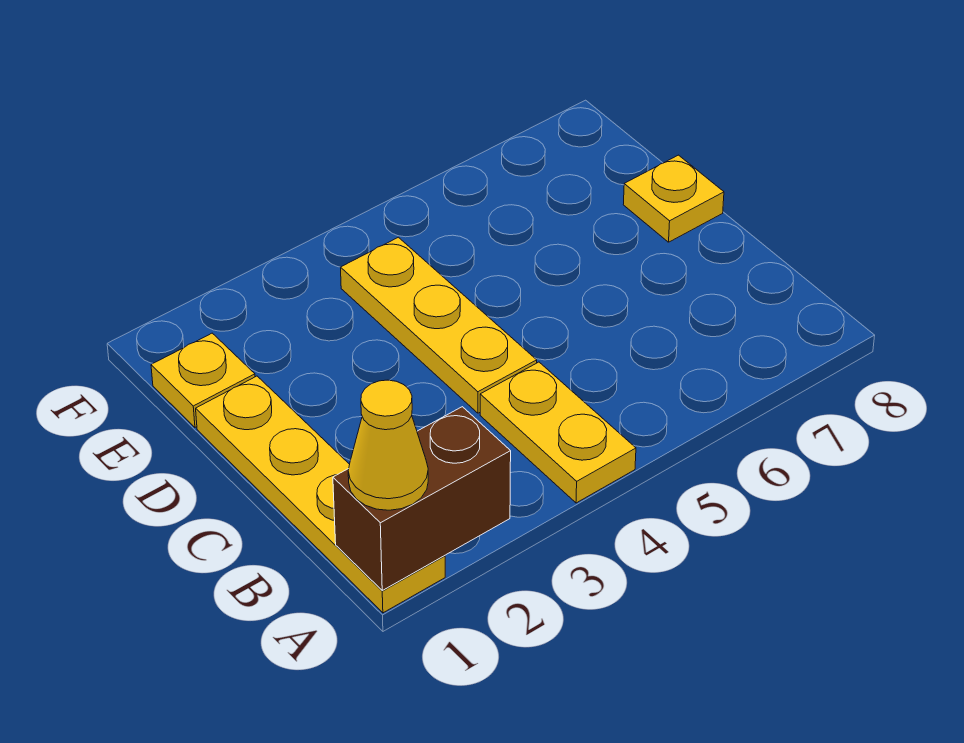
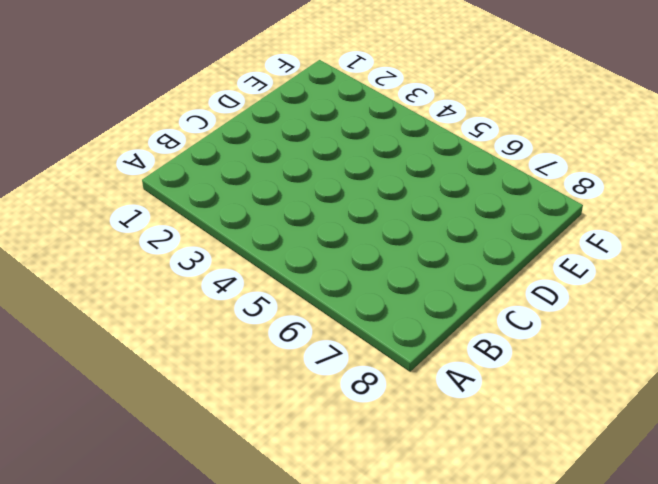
none -> yellow plate A1:D1 level 1
none -> yellow plate A4:B4 level 1

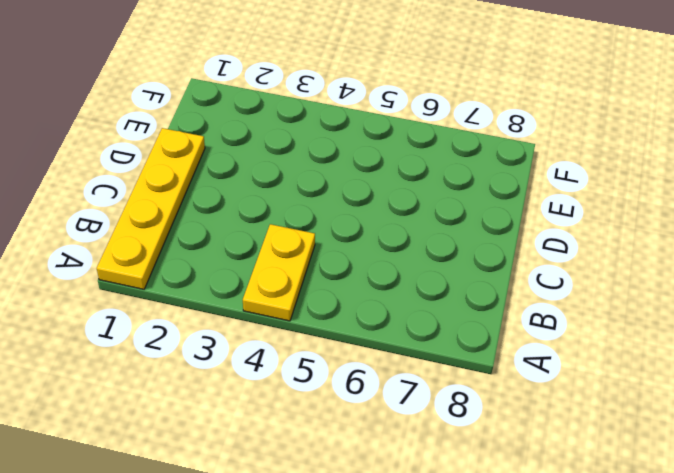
none -> yellow plate C4:E4 level 1
none -> yellow plate D8 level 1

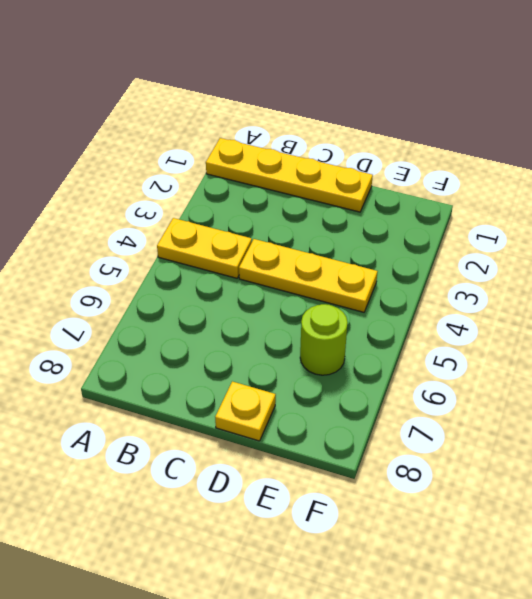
lime round brick E6 level 1 -> none
none -> yellow plate E1 level 1
none -> brown brick A1:A2 level 2

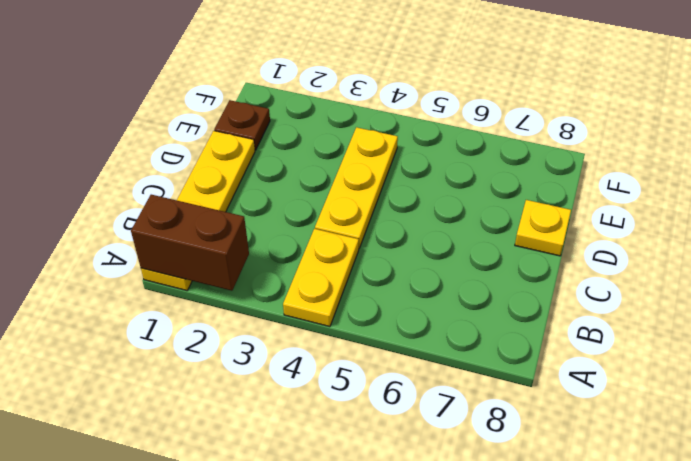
brown plate E1 level 1 -> yellow plate E1 level 1
none -> yellow cone A1 level 3

